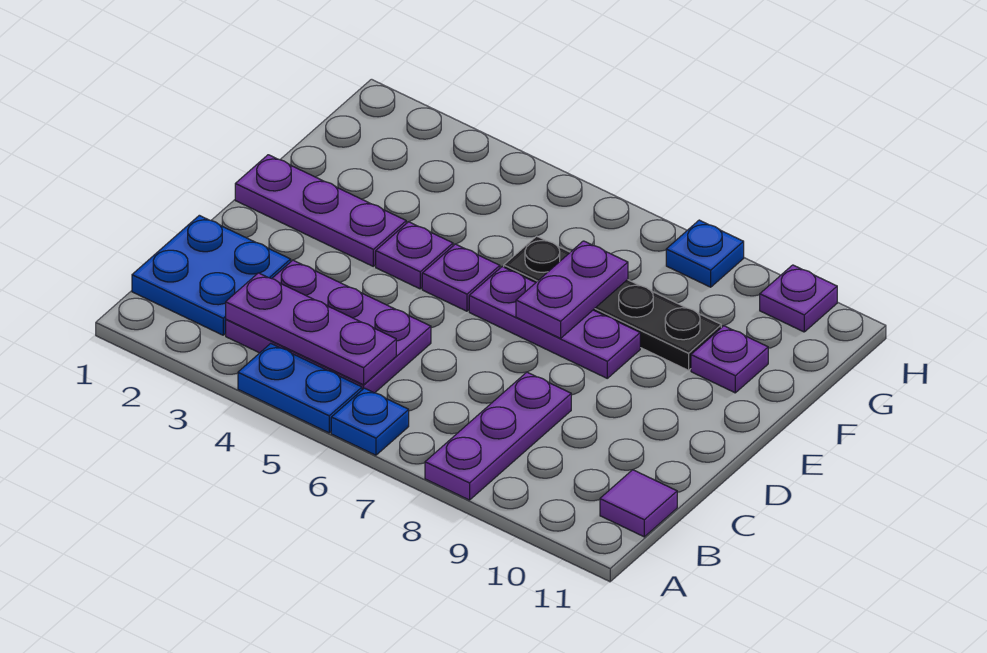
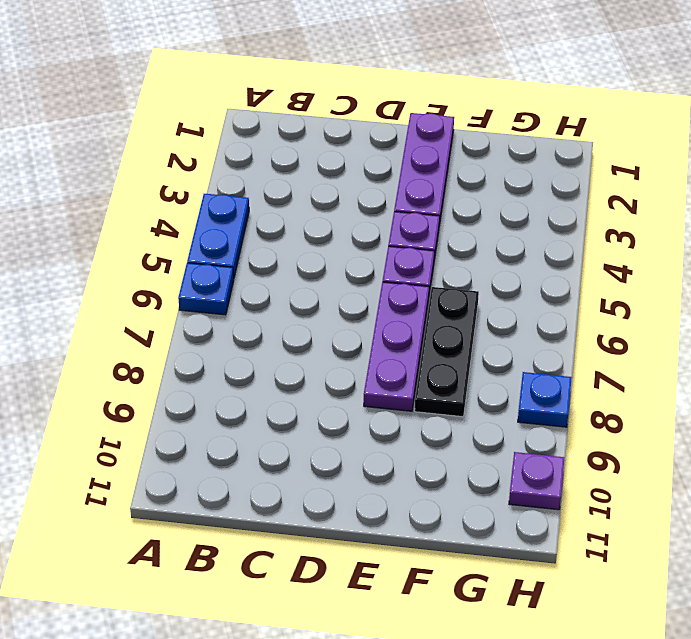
black plate F6:F8 level 1 -> black plate F6:F9 level 1
none -> purple plate A8:C8 level 1
none -> blue plate B1:C2 level 1
none -> purple plate B3:C5 level 1

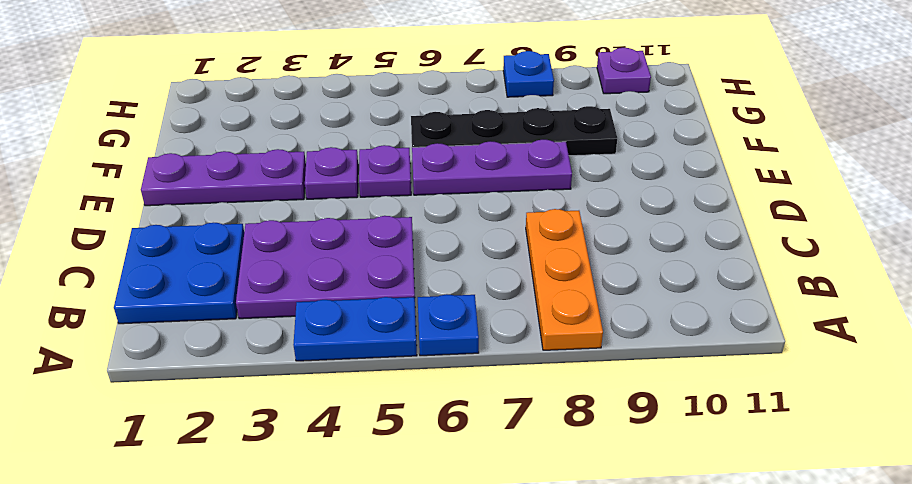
orange plate A8:C8 level 1 -> purple plate A8:C8 level 1
none -> purple tile B11 level 1
none -> purple plate F10 level 1
none -> purple plate B3:B5 level 2

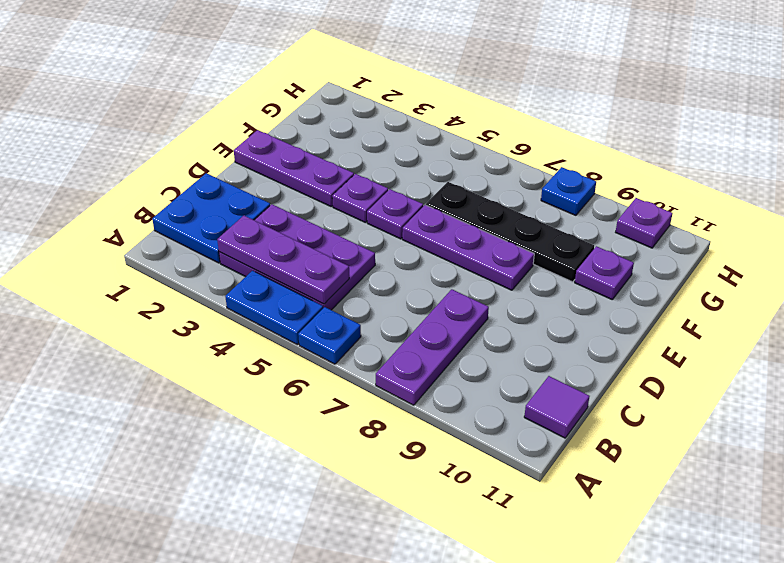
none -> purple plate E7:F7 level 2

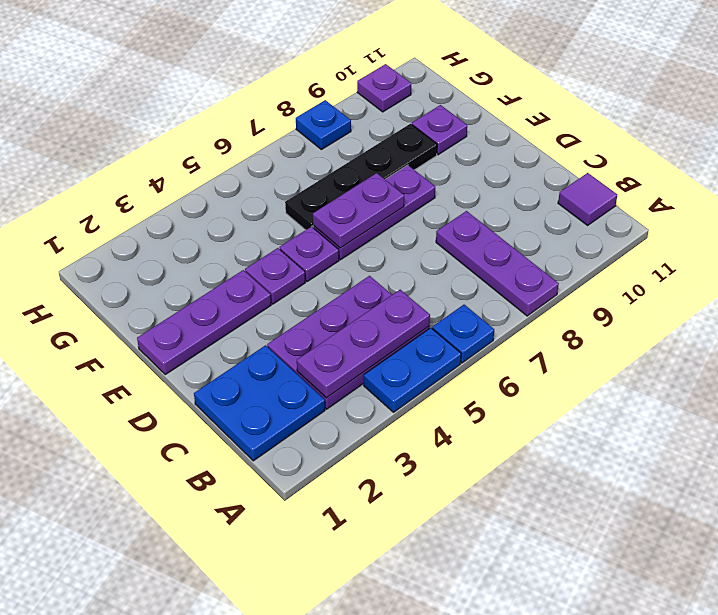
purple plate E6:E7 level 2 -> purple plate E7:F7 level 2

